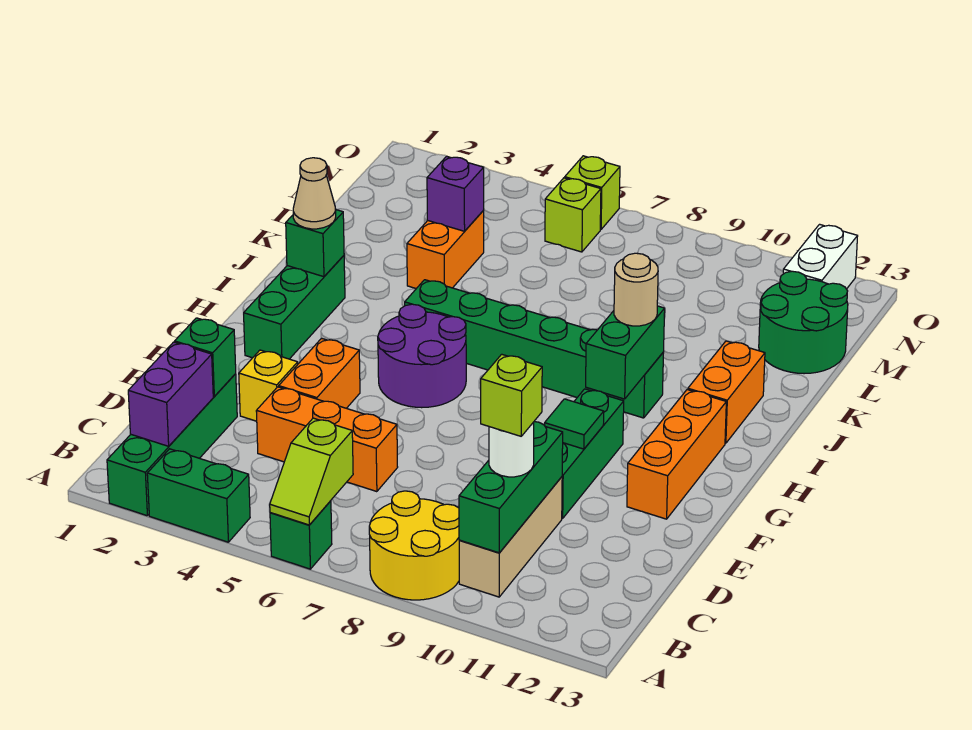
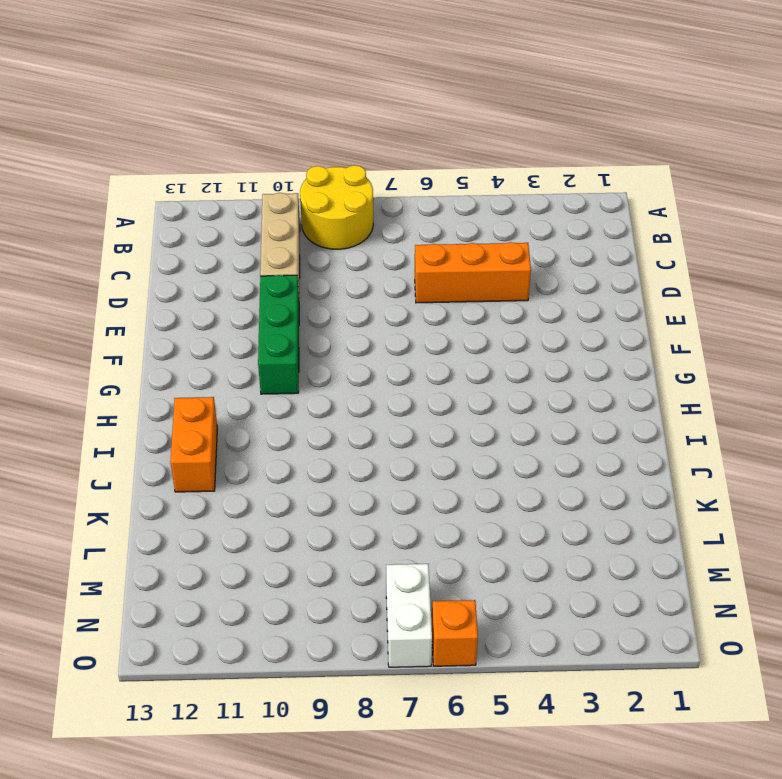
white brick N7:O7 level 1 -> white brick N12:O12 level 1
orange brick O6 level 1 -> lime brick O6 level 1
none -> green brick A2:D2 level 1
none -> green brick A3:A4 level 1
none -> green brick A6 level 1
none -> yellow brick E3 level 1

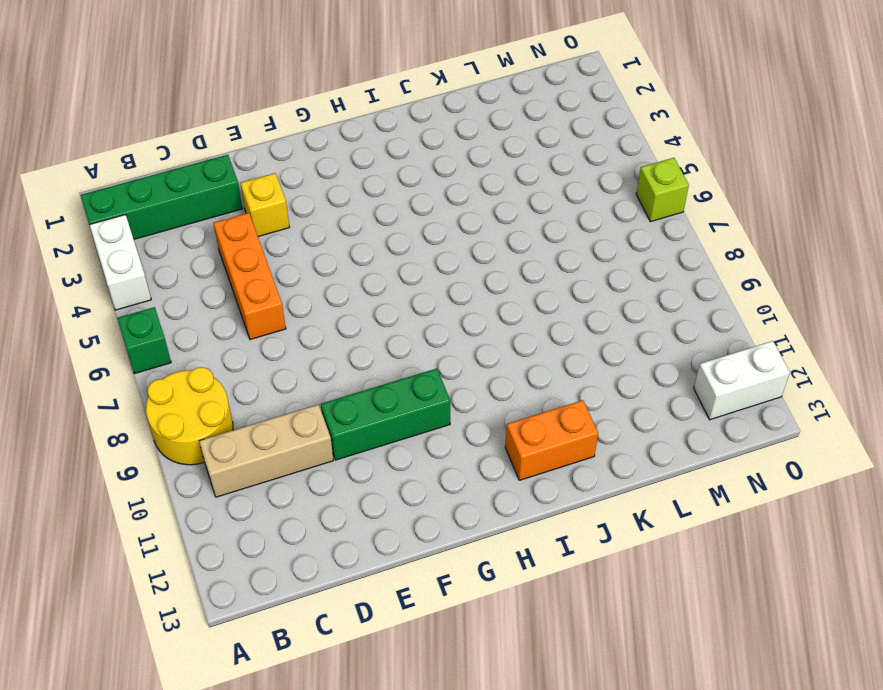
white brick A3:A4 level 1 -> green brick A3:A4 level 1
none -> orange brick E4:F4 level 1
none -> orange brick F12:H12 level 1
none -> green brick G2:I2 level 1
none -> purple round brick G5:H6 level 1

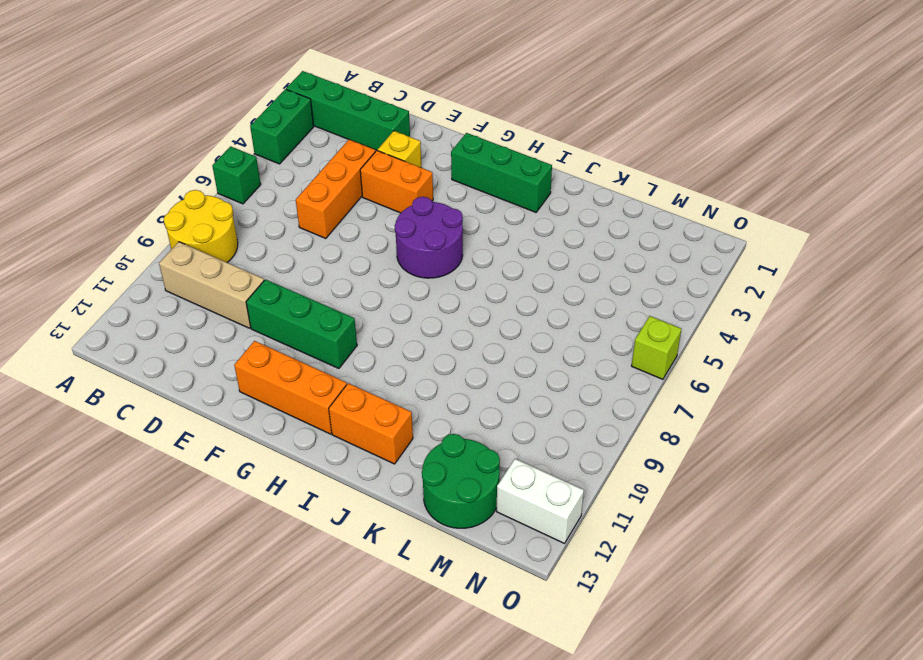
none -> green brick I5:I10 level 1
none -> orange brick K4:L4 level 1
none -> lime brick N6 level 1
none -> lime slope A6:B6 level 2 top B

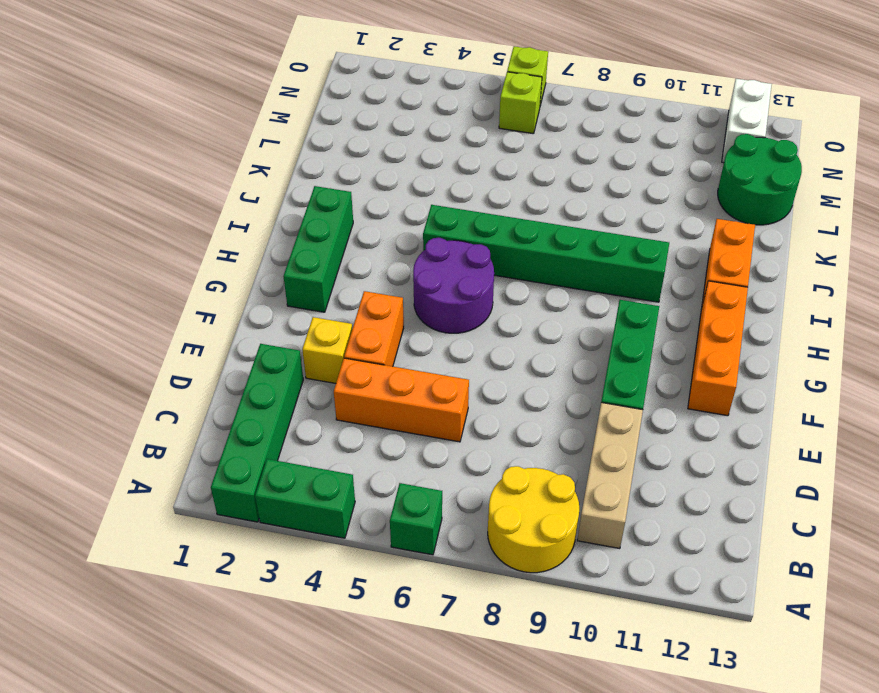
none -> orange brick K4:L4 level 1
none -> lime slope A6:B6 level 2 top B
none -> purple brick B2:C2 level 2
none -> green brick B10:D10 level 2

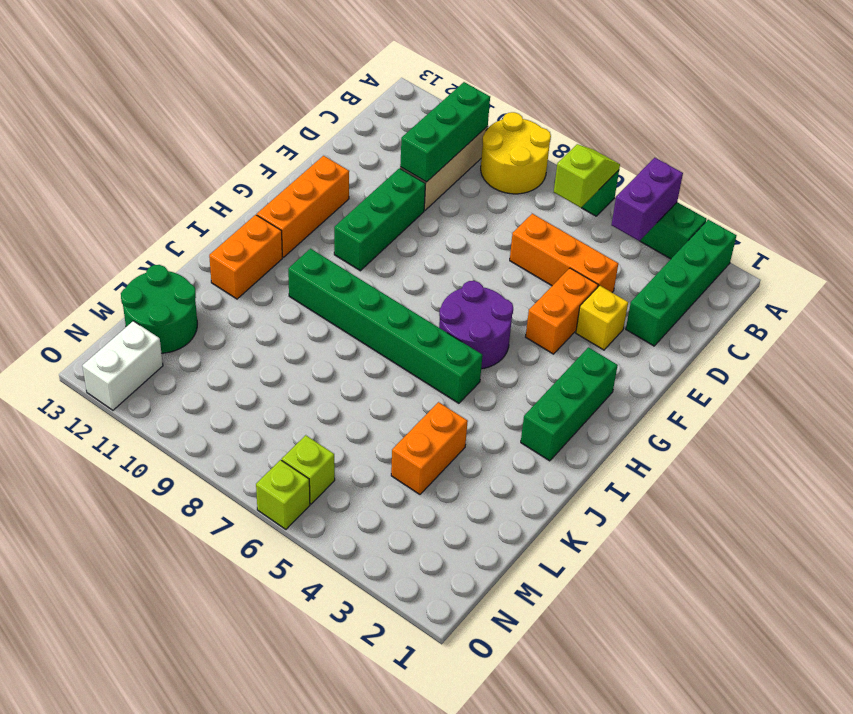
purple brick A4:B4 level 2 -> purple brick B2:C2 level 2
none -> green brick D2 level 2
none -> green tile F10 level 2
none -> green brick H10:I10 level 2
none -> green brick I2 level 2

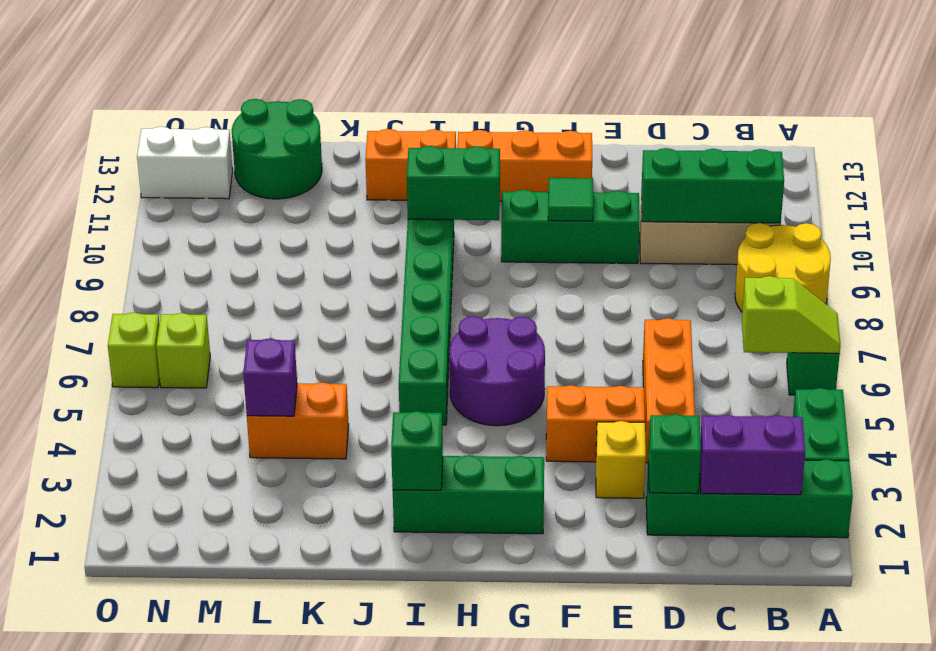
none -> white round brick C10 level 3
none -> tan cone I2 level 3
none -> tan round brick I10 level 3
none -> lime brick C10 level 4

